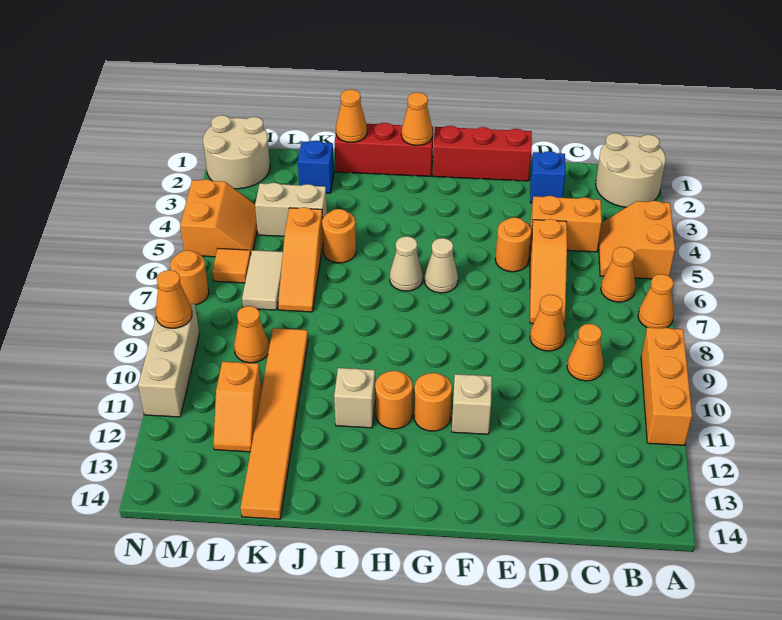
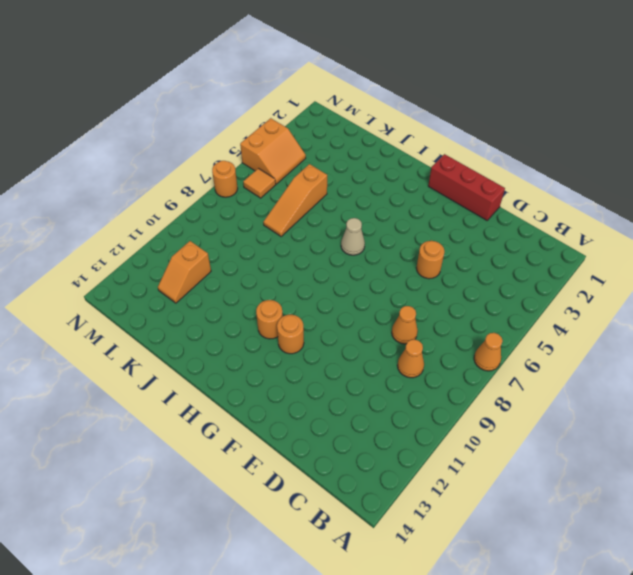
none -> tan round brick A1:B2 level 1
none -> orange slope A4:B5 level 1 top A
none -> orange brick A9:A11 level 1
none -> orange cone B6 level 1

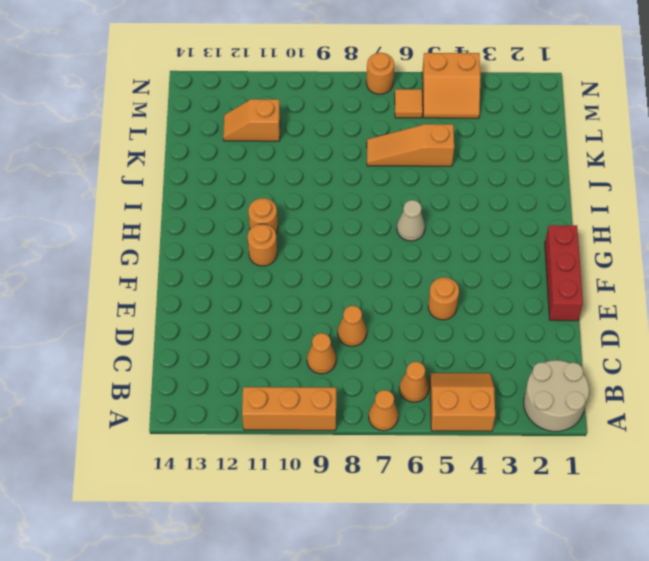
none -> orange brick C4:D4 level 1
none -> blue brick D2 level 1
none -> orange slope D5:D7 level 1 top 5
none -> tan brick F11 level 1

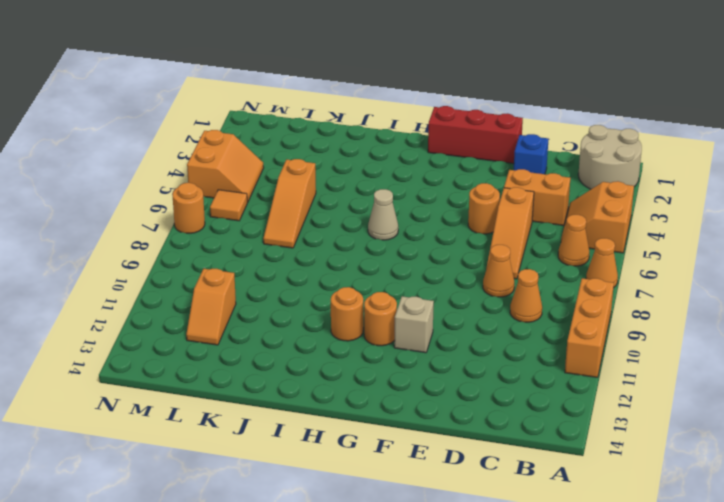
none -> tan cone G6 level 1
none -> red brick H1:J1 level 1
none -> tan brick I11 level 1
none -> orange round brick J5 level 1

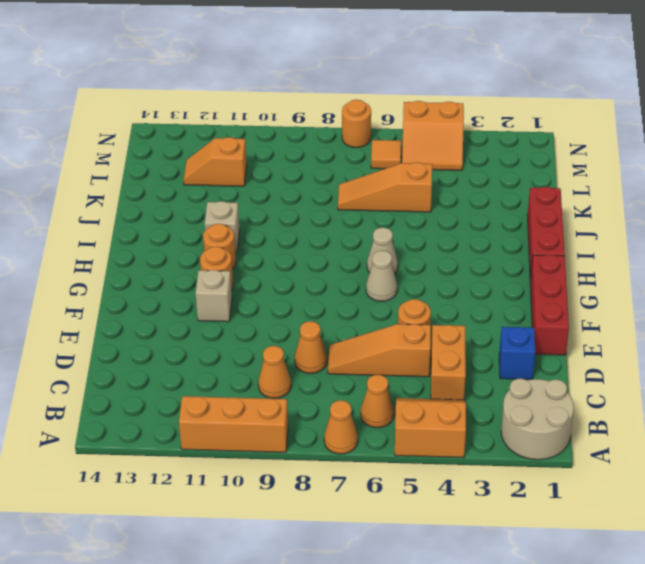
none -> orange round brick J5 level 1
none -> blue brick K2 level 1
none -> tan brick K4:L4 level 1
none -> orange tile K9:K14 level 1

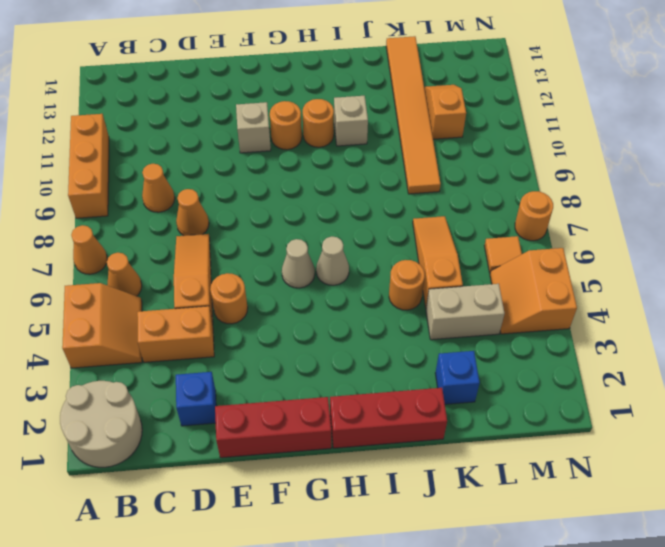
none -> tan tile L6:L7 level 1
none -> orange cone L9 level 1
none -> tan round brick M1:N2 level 1
none -> tan brick N9:N11 level 1

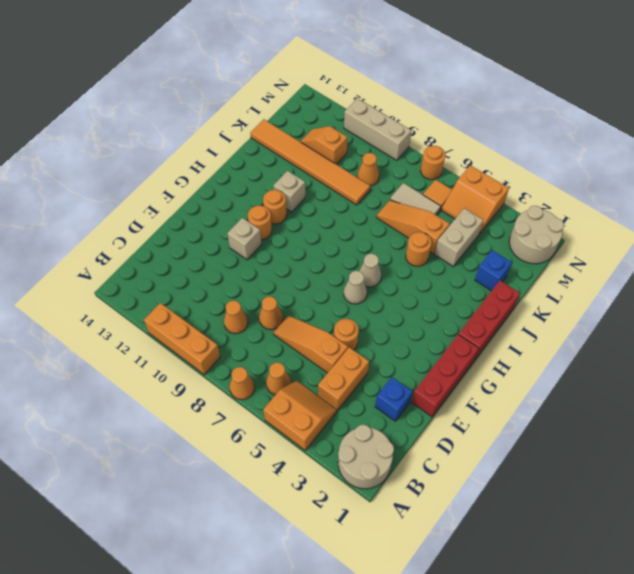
none -> orange cone H1 level 2
none -> orange cone J1 level 2
none -> orange cone N9 level 2

